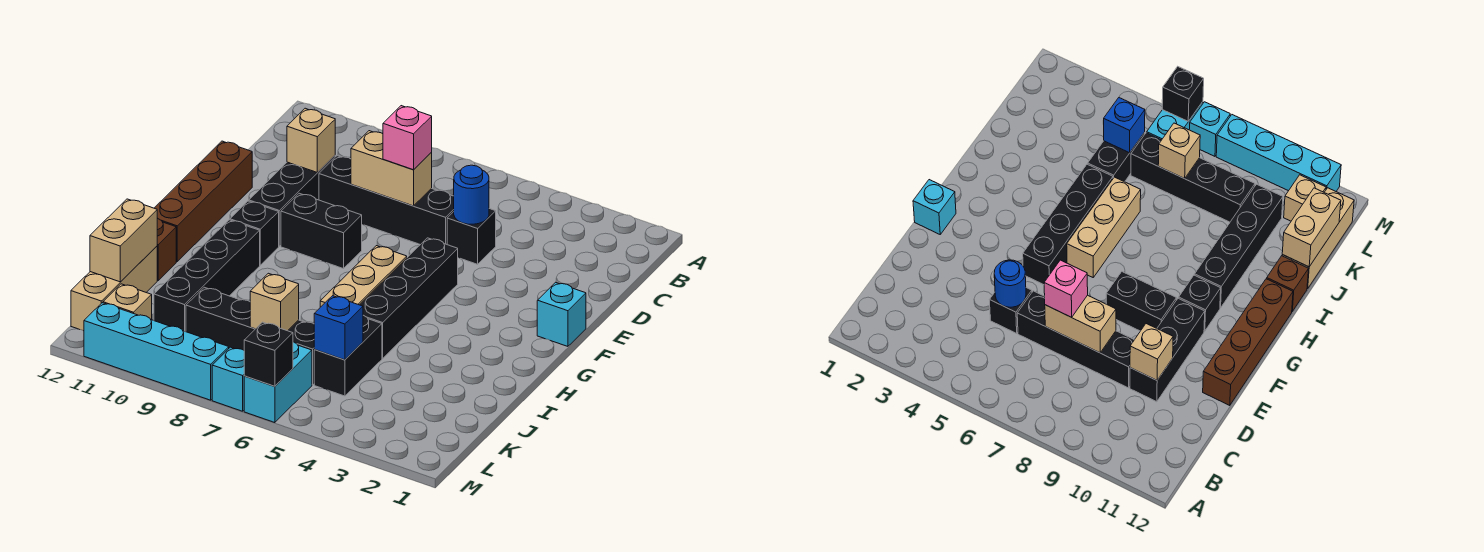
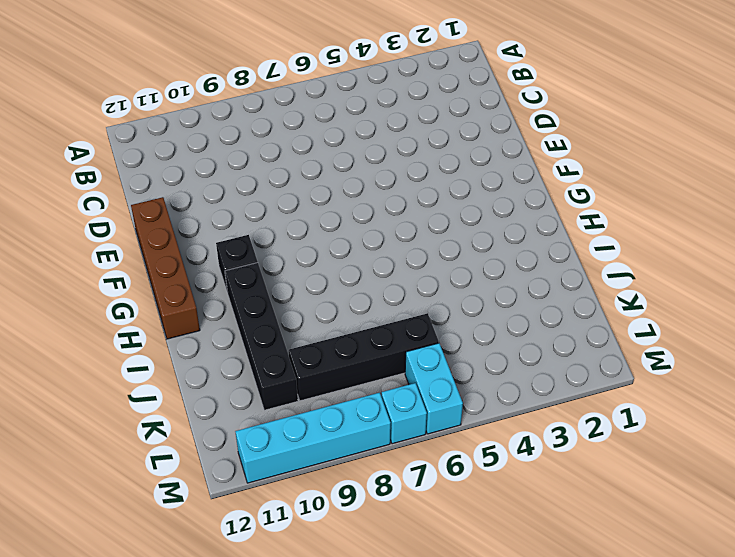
none -> black brick D5 level 1
none -> black brick D6:D9 level 1
none -> black brick D10:F10 level 1

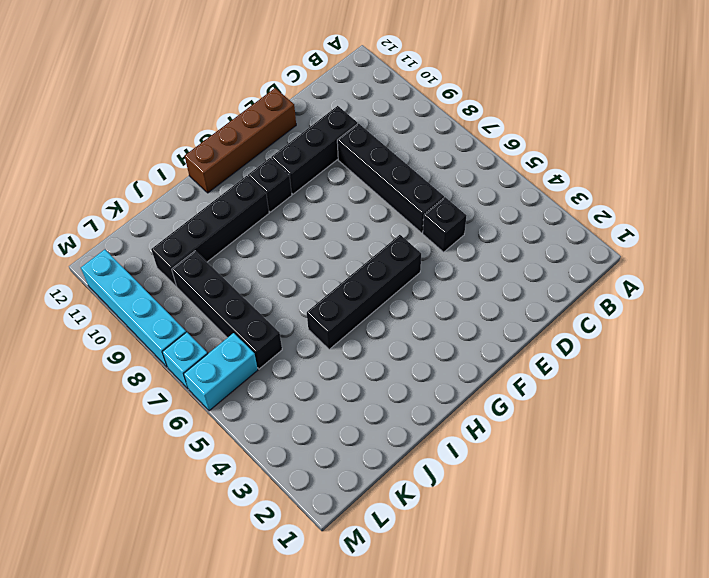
none -> cyan brick F1 level 1
none -> black brick F8:F9 level 1
none -> tan brick G6:I6 level 1

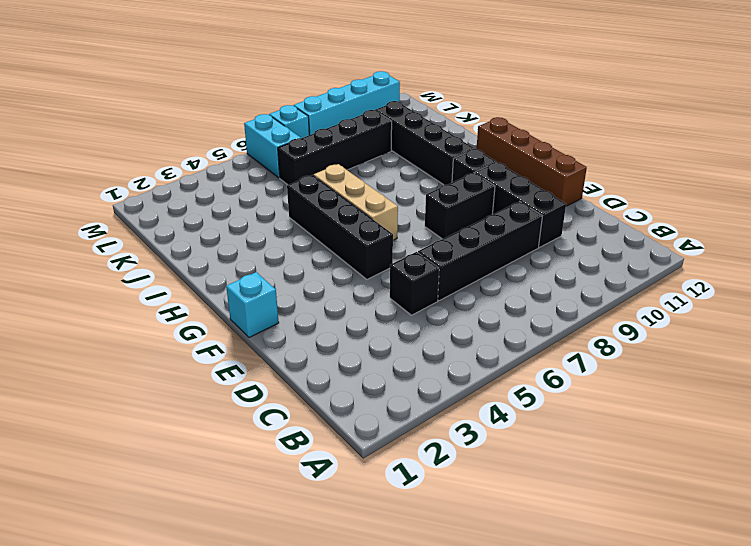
none -> brown brick I12 level 1
none -> black brick J5:K5 level 1
none -> tan brick J12:L12 level 1

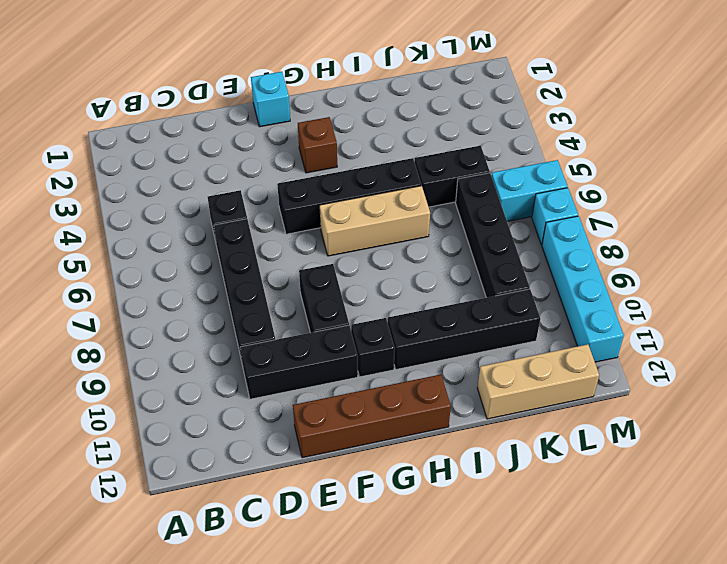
brown brick G3 level 1 -> brown brick I12 level 1
none -> tan brick L11 level 1
none -> blue round brick D5 level 2
none -> tan brick D7:D8 level 2

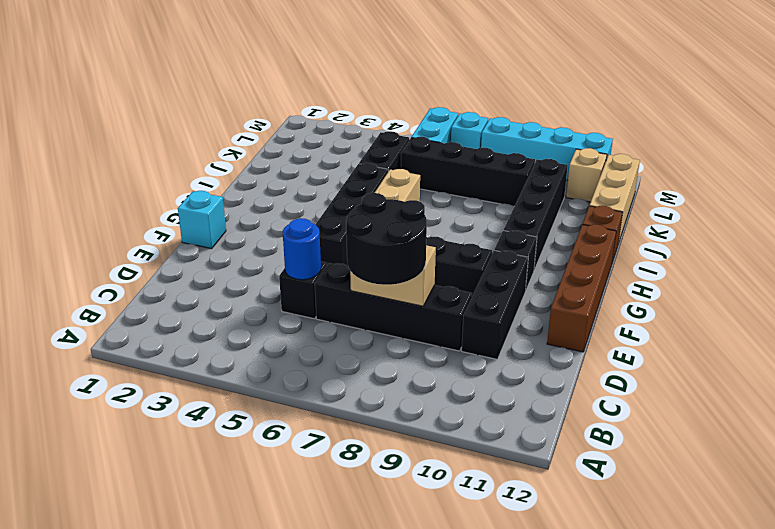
black round brick C7:D8 level 3 -> pink brick D7 level 3
none -> tan brick D10 level 2
none -> tan brick J12:K12 level 2
none -> blue brick K5 level 2

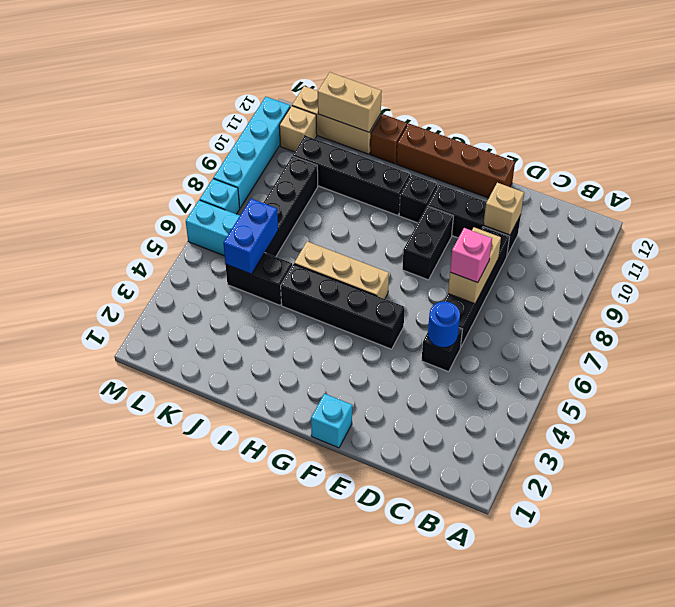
blue brick K5:K6 level 2 -> blue brick K5 level 2
none -> tan brick K7 level 2
none -> black brick M6 level 2

